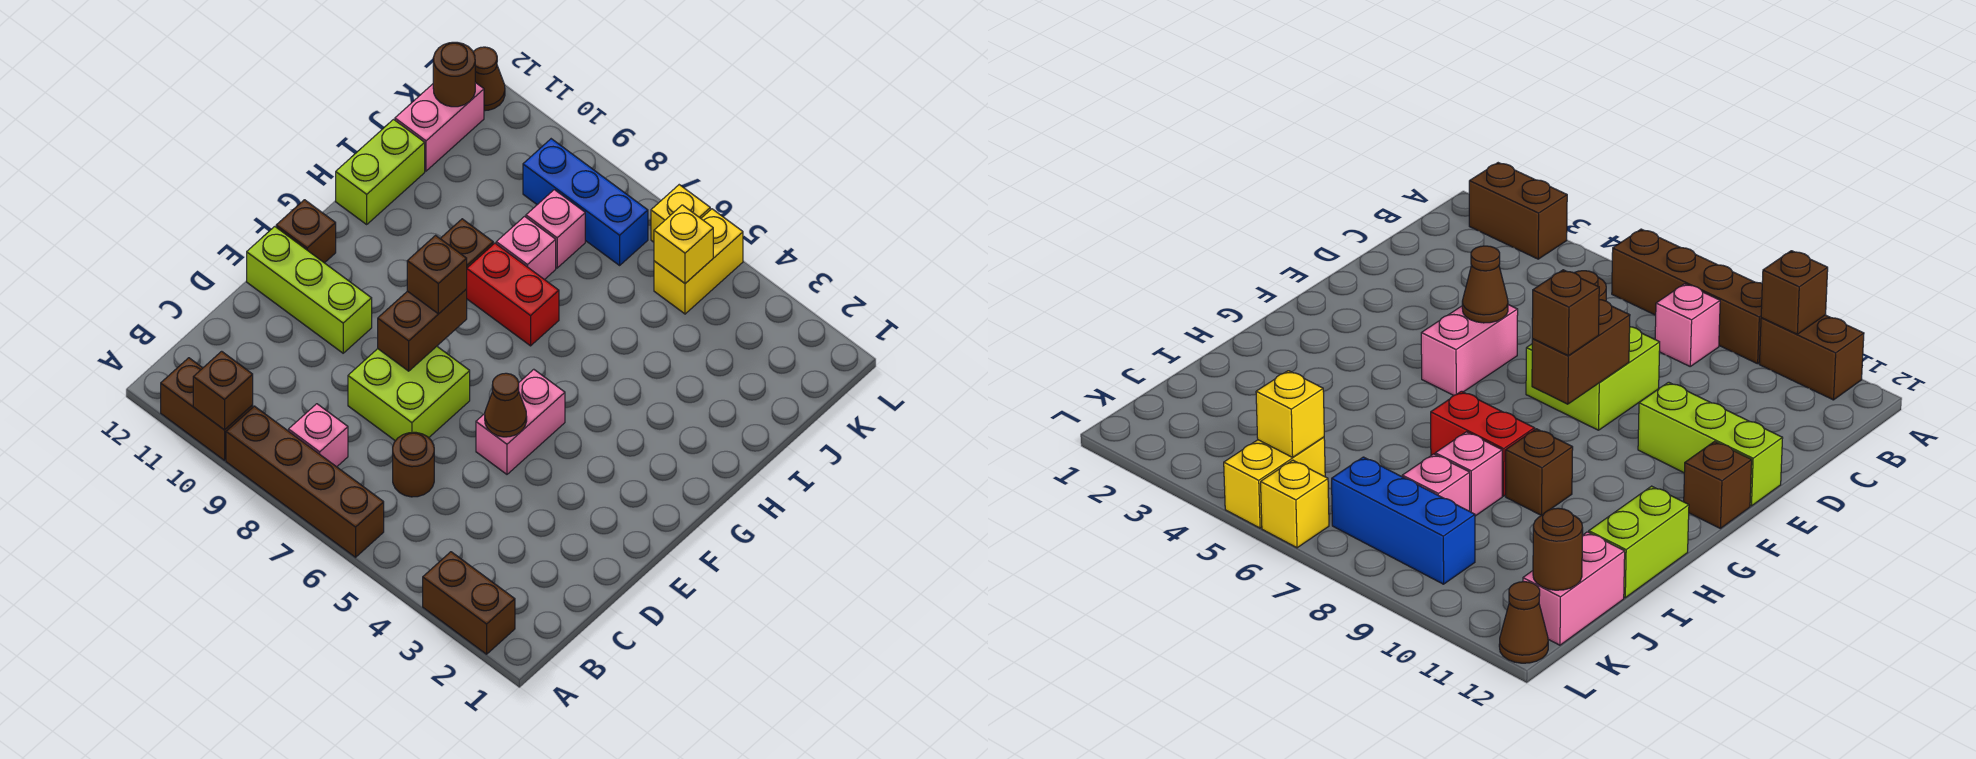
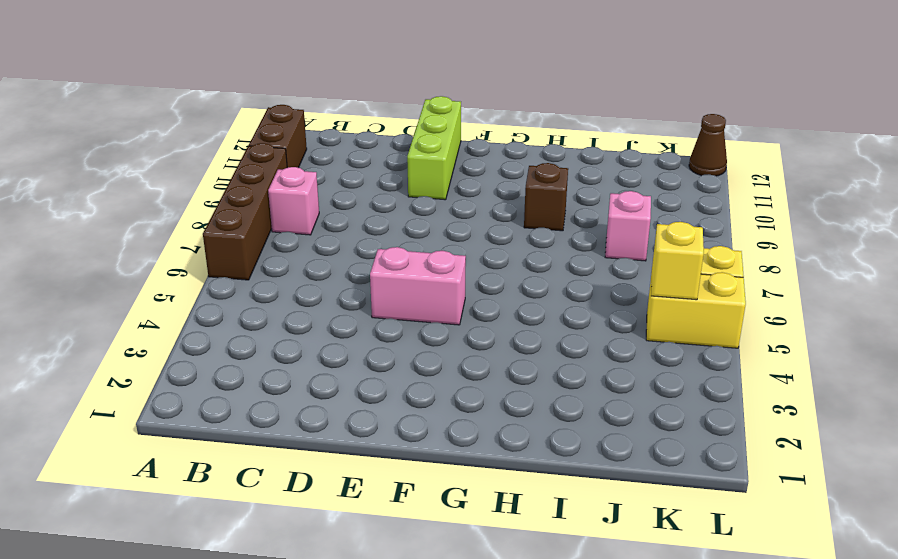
none -> brown brick A2:A3 level 1
none -> brown round brick C6 level 1
none -> lime brick D7:E8 level 1

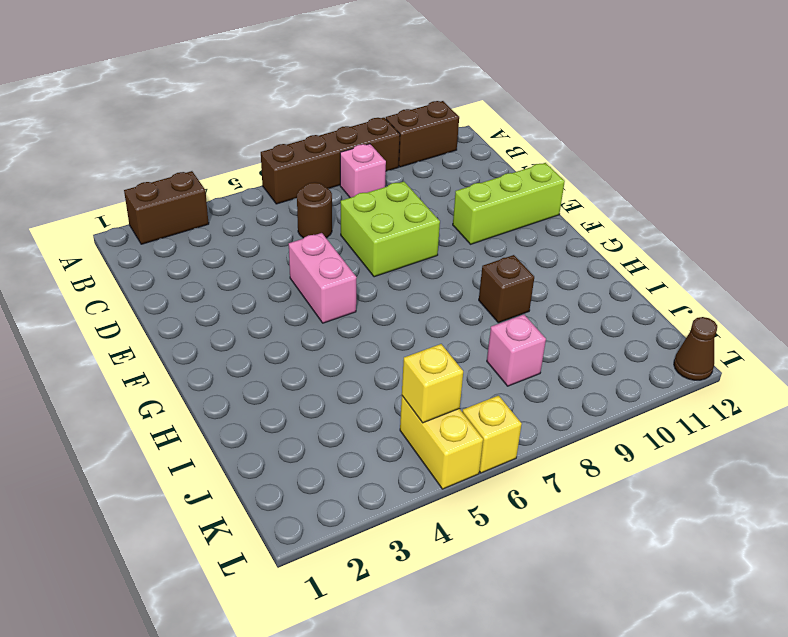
none -> brown brick F12 level 1
none -> red brick H7:H8 level 1
none -> lime brick H12:I12 level 1

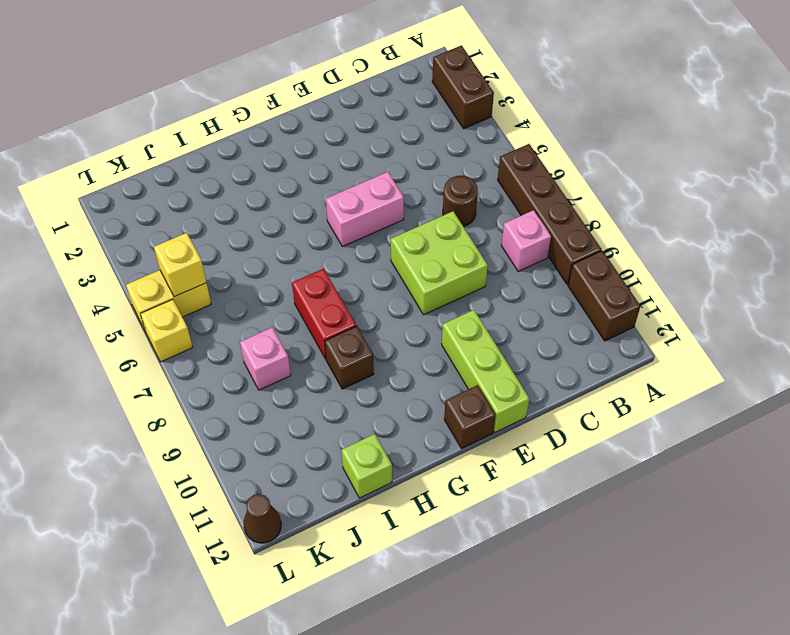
lime brick I12 level 1 -> lime brick H12:I12 level 1
none -> pink brick I8 level 1
none -> pink brick J12:K12 level 1
none -> blue brick K7:K9 level 1

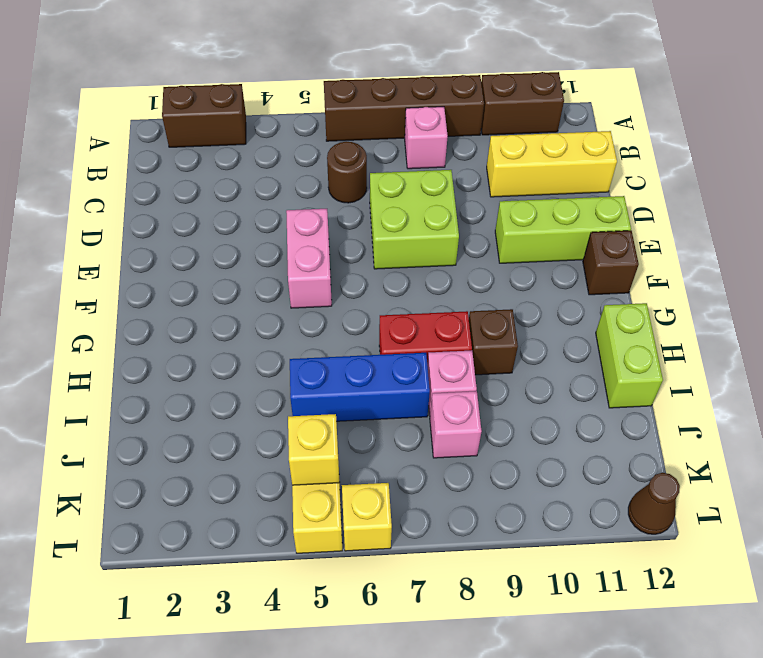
yellow brick C10:C12 level 1 -> none
blue brick I5:I7 level 1 -> blue brick K7:K9 level 1
none -> pink brick J12:K12 level 1
none -> brown brick A10 level 2
none -> brown cone E5 level 2

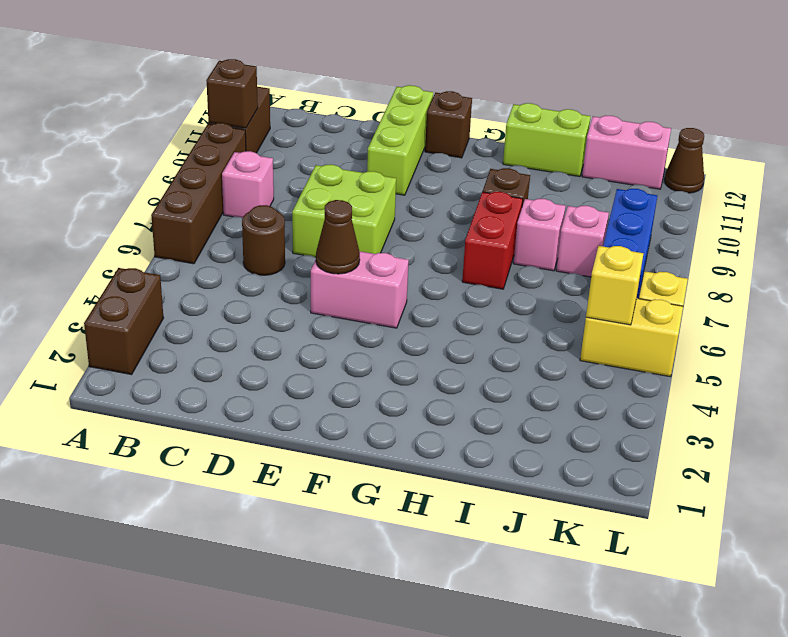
none -> brown brick E8:F8 level 2
none -> brown round brick K12 level 2
none -> brown brick F8 level 3

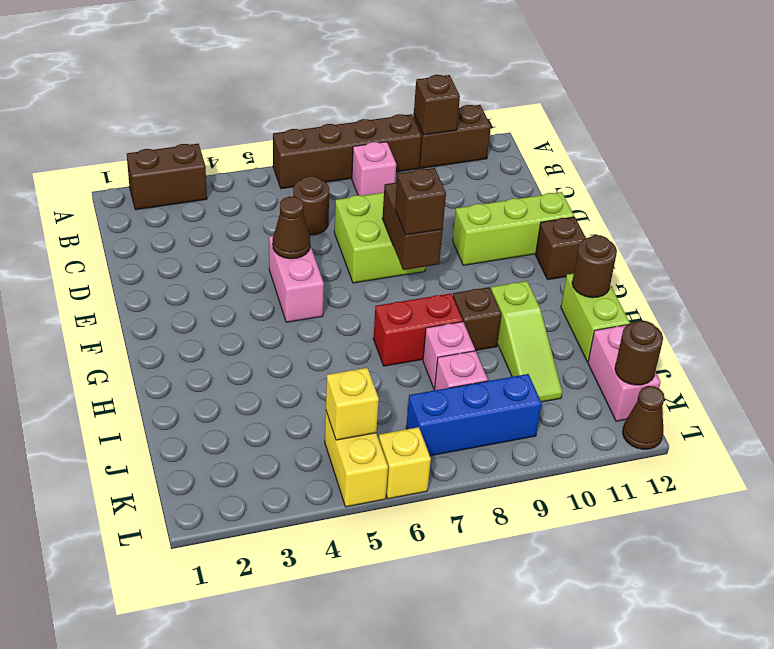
lime slope H10:J10 level 1 top H -> none
brown round brick H12 level 2 -> none

